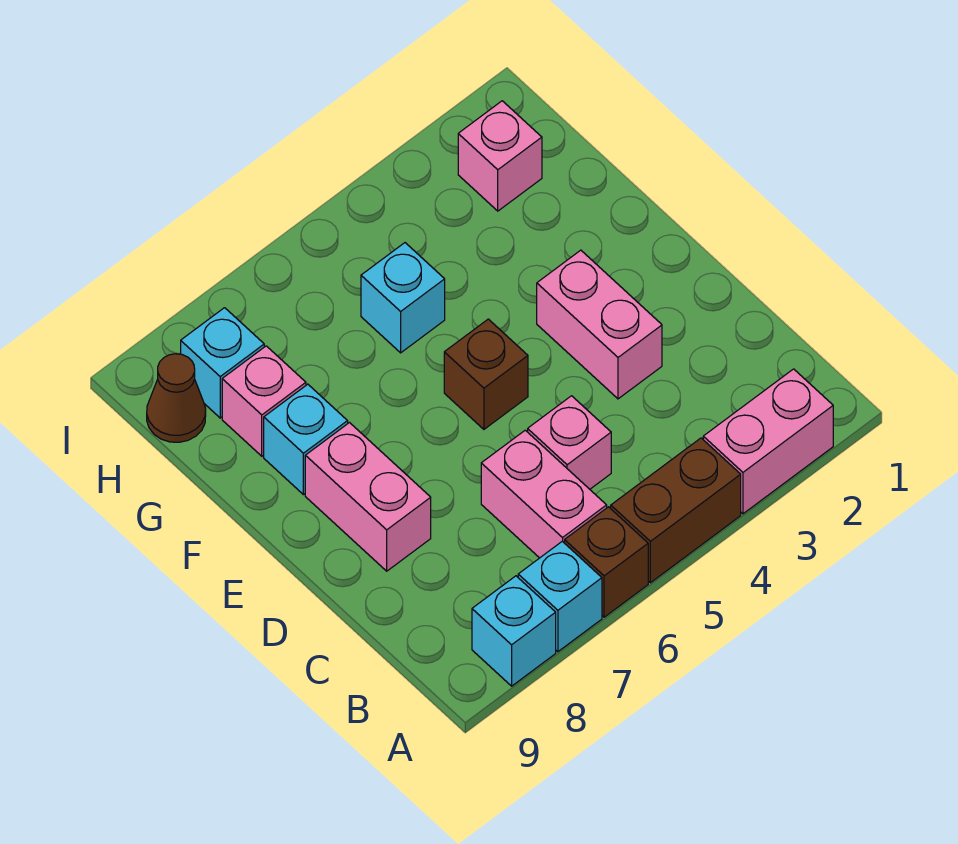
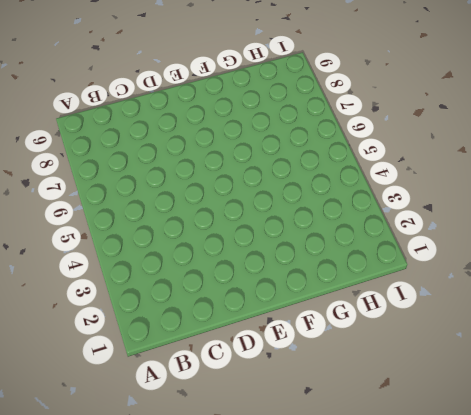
none -> pink brick A2:A3 level 1
none -> brown brick A4:A5 level 1
none -> brown brick A6 level 1

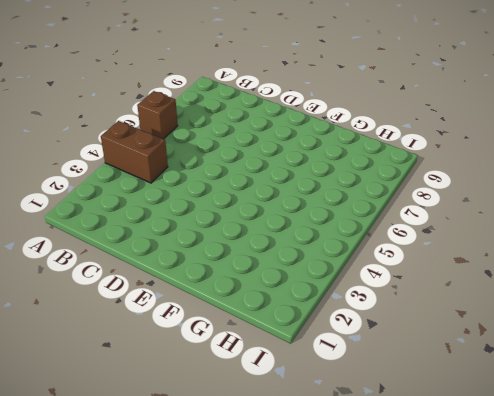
brown brick A4:B4 level 1 -> brown brick A4:A5 level 1
none -> pink brick A2:A3 level 1
none -> cyan brick A7 level 1
none -> cyan brick A8 level 1

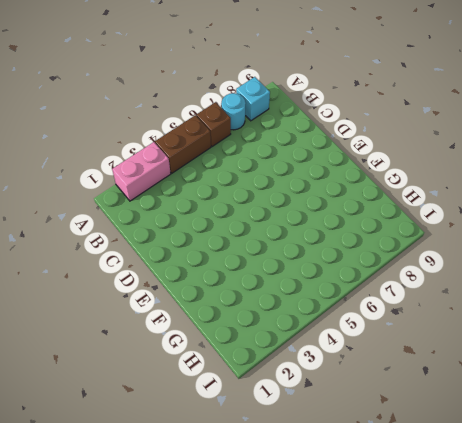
cyan round brick A7 level 1 -> cyan brick A7 level 1
none -> pink brick B6:C6 level 1
none -> pink brick C5 level 1
none -> pink brick D3:E3 level 1

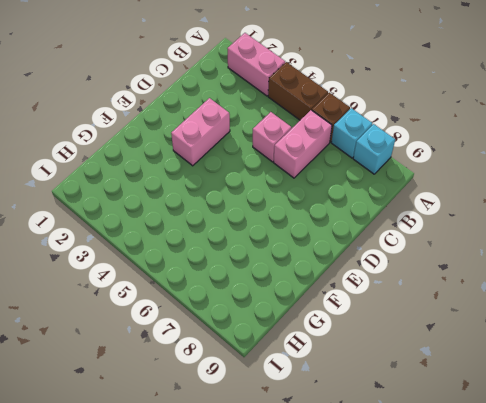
none -> pink brick D8:E8 level 1
none -> brown brick E5 level 1
none -> cyan brick F8 level 1

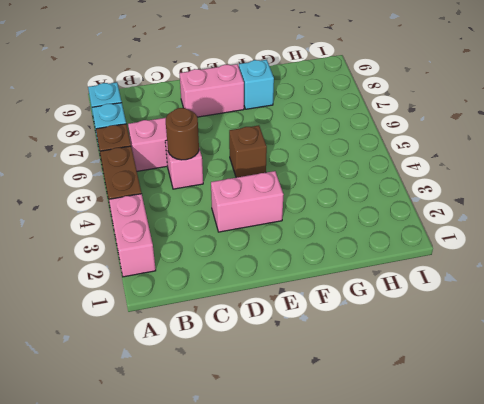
brown round brick C5 level 2 -> none
none -> cyan brick G5 level 1
none -> pink brick G8 level 1
none -> pink brick H2 level 1

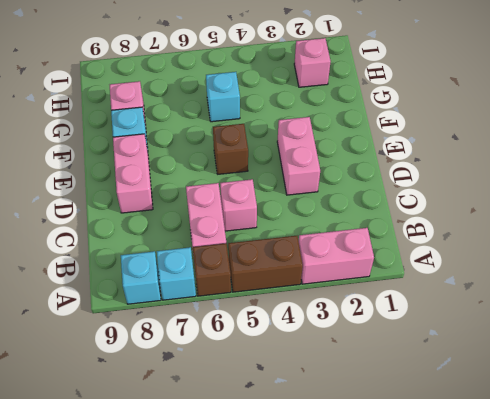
none -> cyan brick H8 level 1
none -> brown cone H9 level 1

